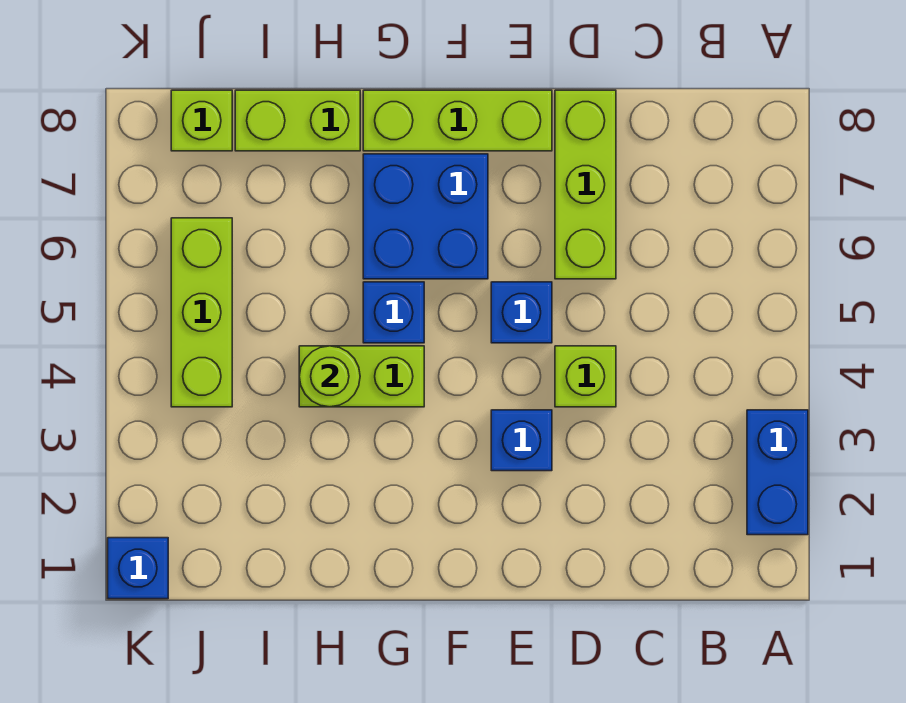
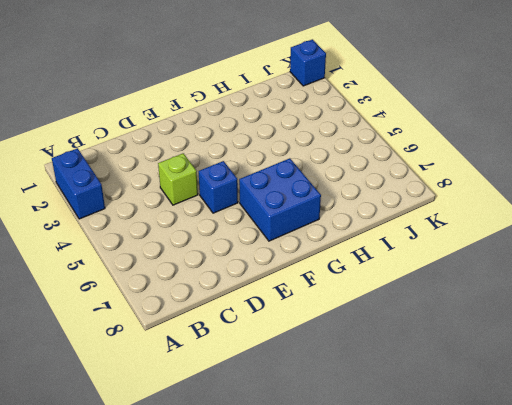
none -> lime brick D6:D8 level 1
none -> blue brick E3 level 1
none -> lime brick E8:G8 level 1

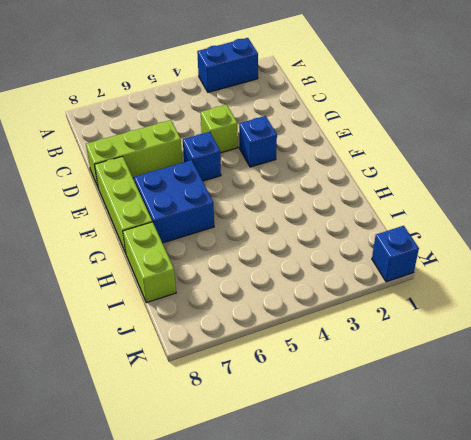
none -> lime brick G4:H4 level 1
none -> blue brick G5 level 1
none -> lime brick J4:J6 level 1

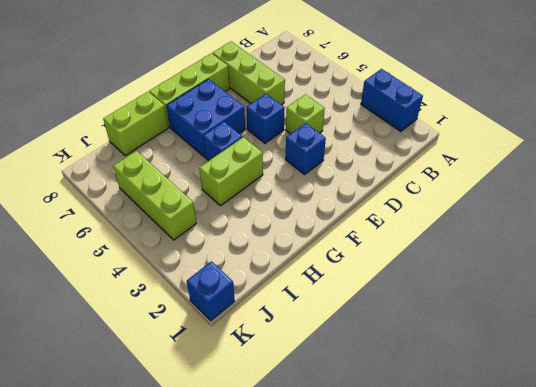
none -> lime brick J8 level 1
none -> lime round brick H4 level 2

